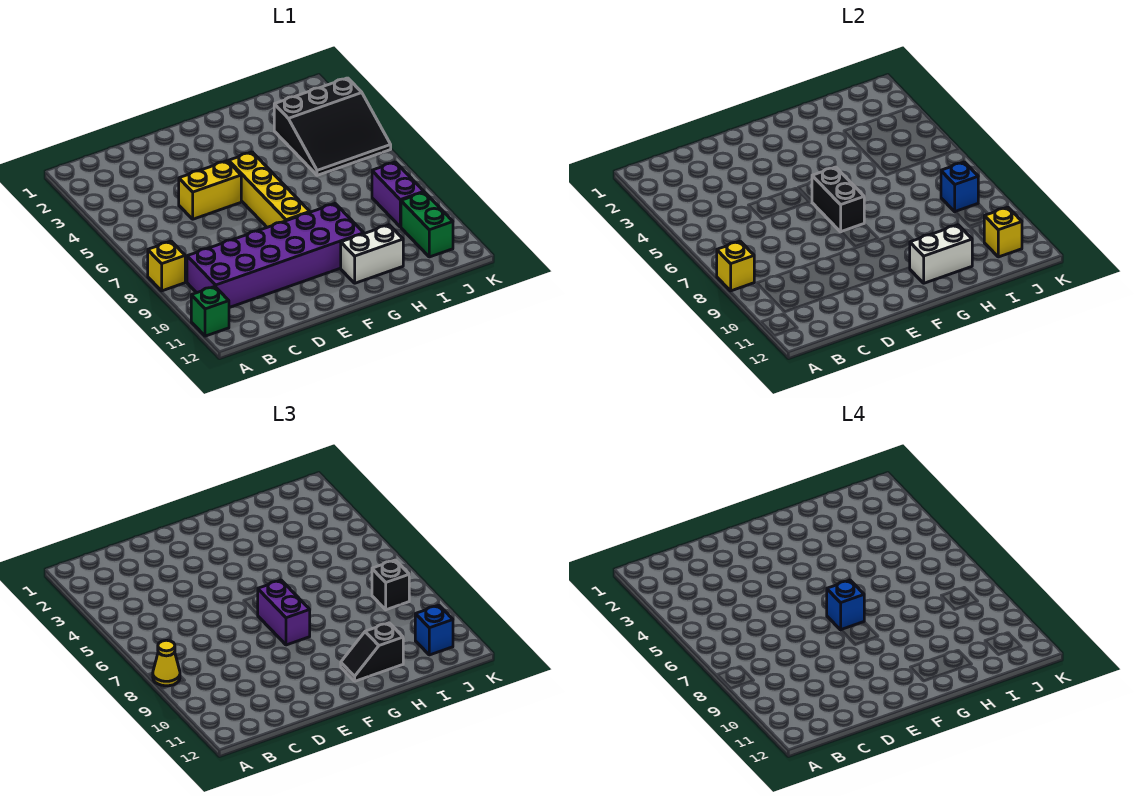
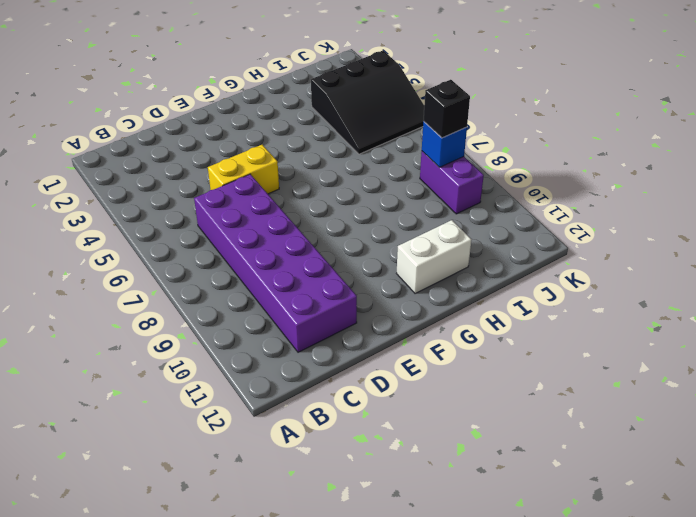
purple brick C6:D11 level 1 -> purple brick B9:G10 level 1
none -> yellow brick A8 level 1
none -> green brick A11 level 1
none -> yellow brick F5:F8 level 1

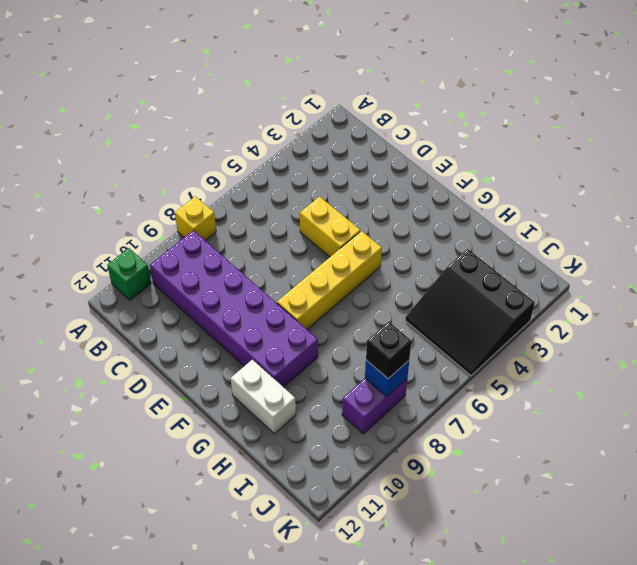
none -> green brick J10:J11 level 1
none -> yellow brick A8 level 2
none -> black brick F6:F7 level 2

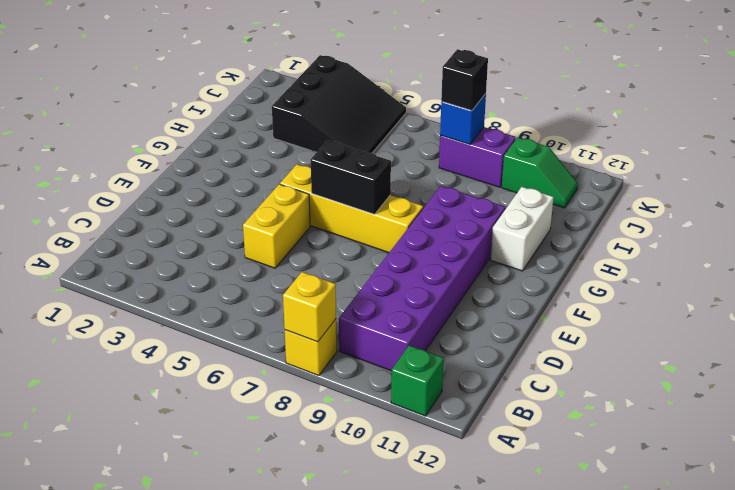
green slope J10:J11 level 1 top 10 -> green brick J10:J11 level 1
none -> white brick G11:H11 level 2
none -> yellow brick J11 level 2
none -> yellow cone A8 level 3

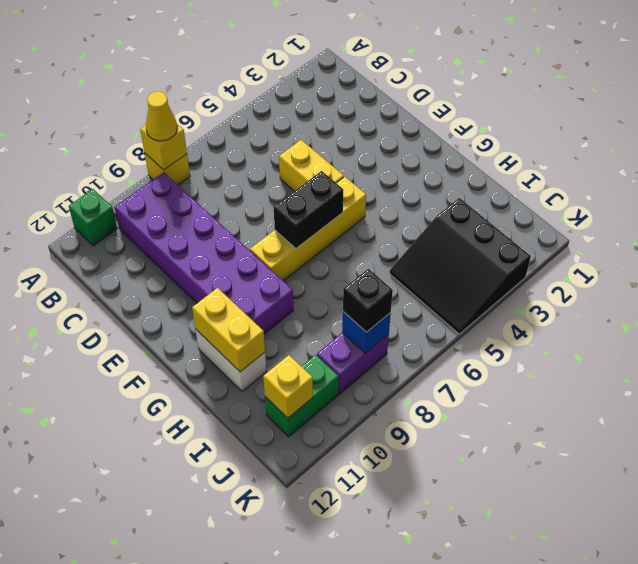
yellow brick G11:H11 level 2 -> white brick G11:H11 level 2
none -> purple brick F7:F8 level 3
none -> black slope G11:H11 level 3 top H
none -> blue brick J11 level 3

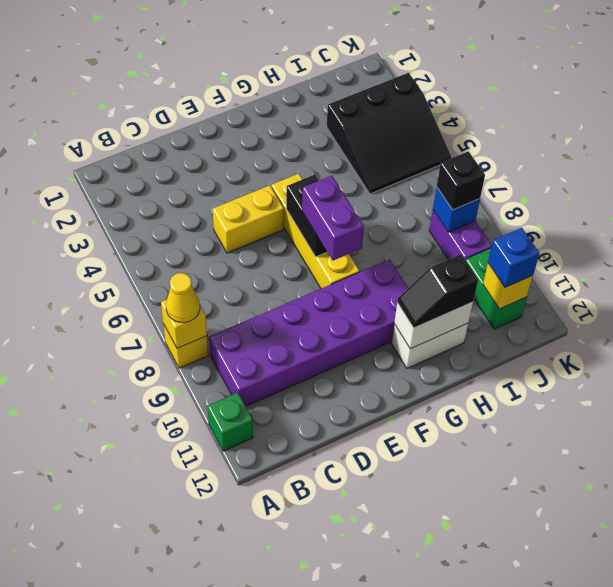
none -> blue brick F7 level 4

